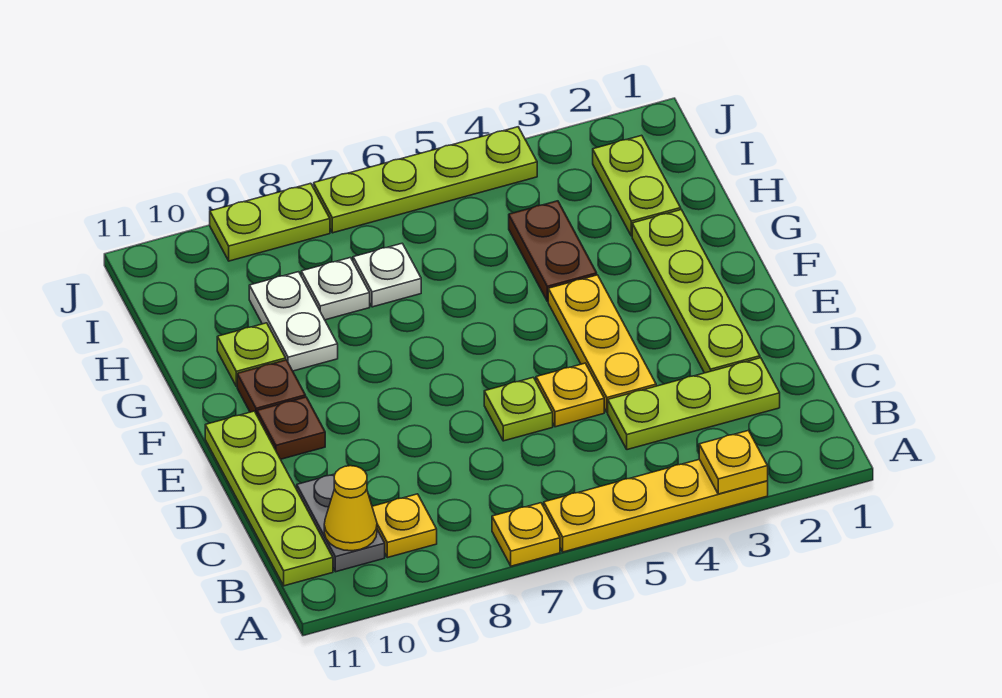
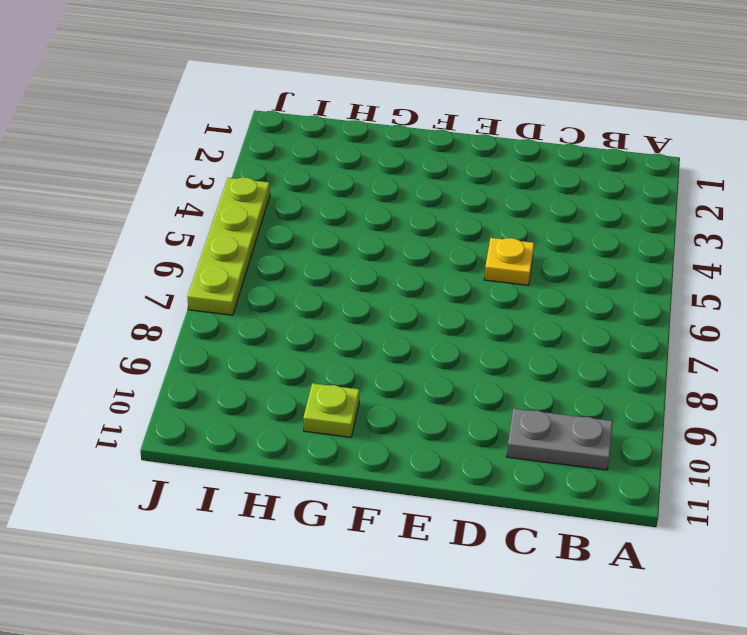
none -> yellow plate A3:A6 level 1
none -> yellow plate A7 level 1
none -> yellow plate B9 level 1

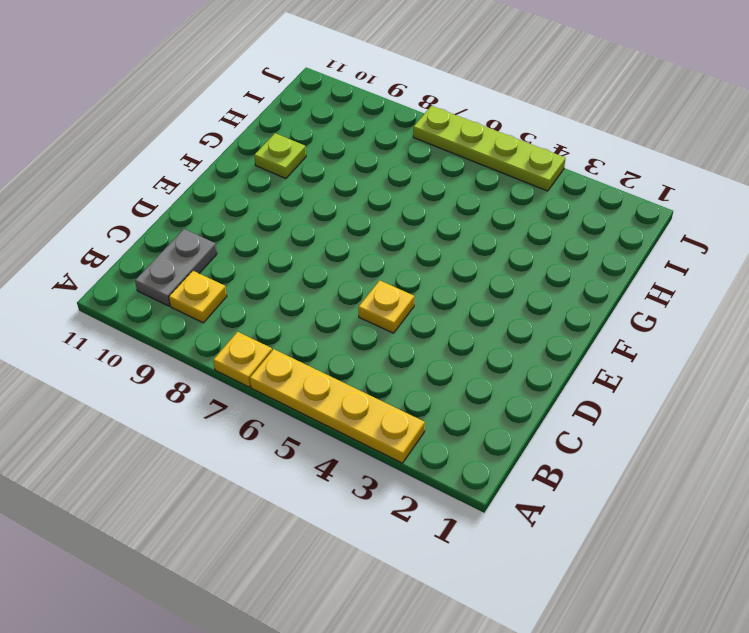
none -> lime plate B11:E11 level 1
none -> lime plate C2:C4 level 1
none -> lime plate D2:G2 level 1

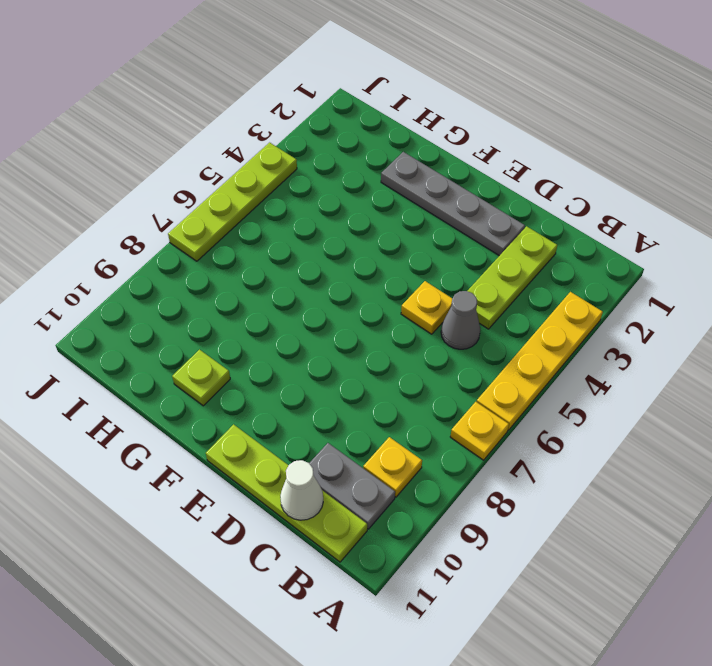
grey cone C5 level 1 -> none
white cone C11 level 2 -> none
grey plate D2:G2 level 1 -> lime plate D2:G2 level 1
none -> yellow plate D4:F4 level 1
none -> lime plate D6 level 1
none -> brown plate E10 level 1

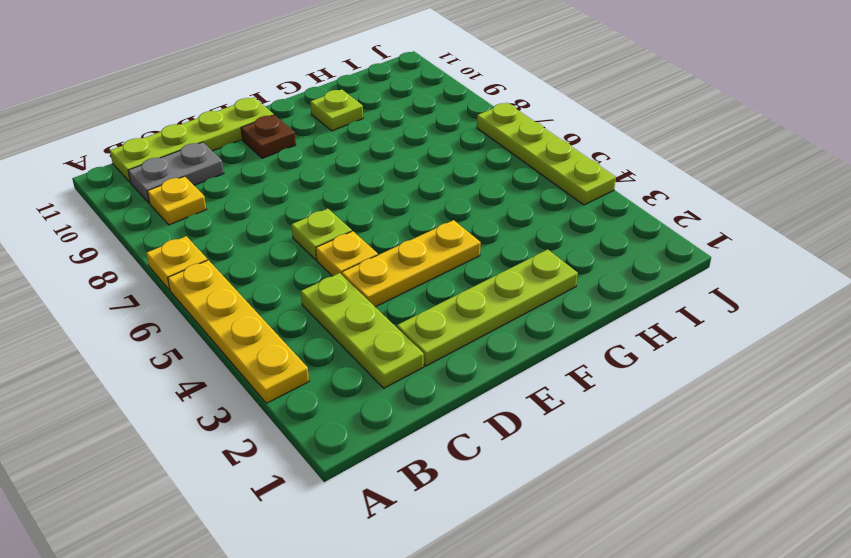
none -> brown plate F10 level 1
none -> brown plate G4:H4 level 1
none -> white plate G9:H9 level 1

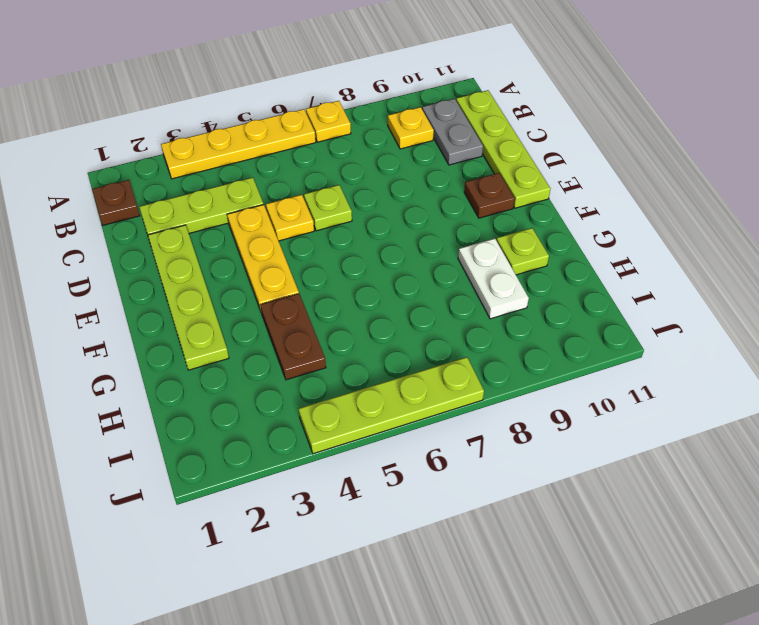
brown plate B1 level 1 -> brown plate F10 level 1
none -> lime plate H2:I2 level 1
none -> white plate H7 level 1
none -> white plate H8 level 1

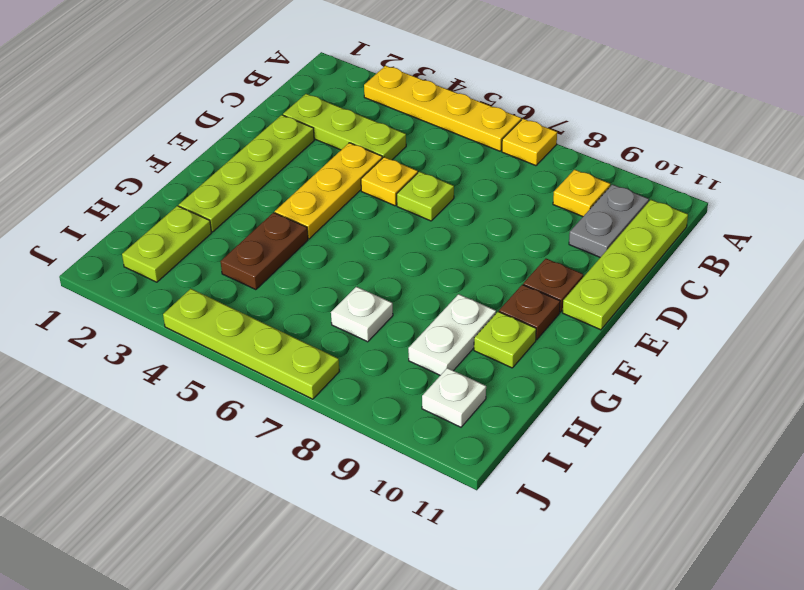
white plate I10 level 1 -> white plate H8 level 1
none -> lime plate J8:J9 level 1
none -> yellow plate A3 level 2
none -> yellow cone B10 level 2

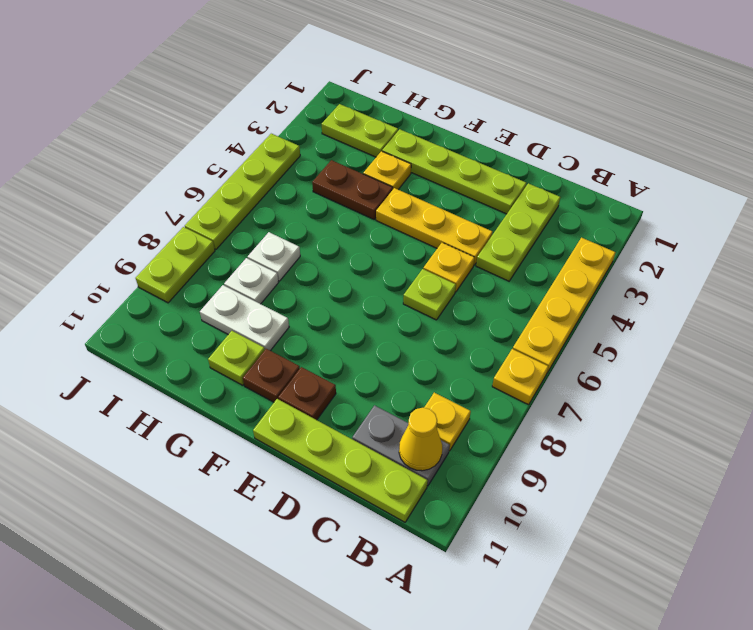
yellow plate G3 level 1 -> yellow plate A3 level 2

